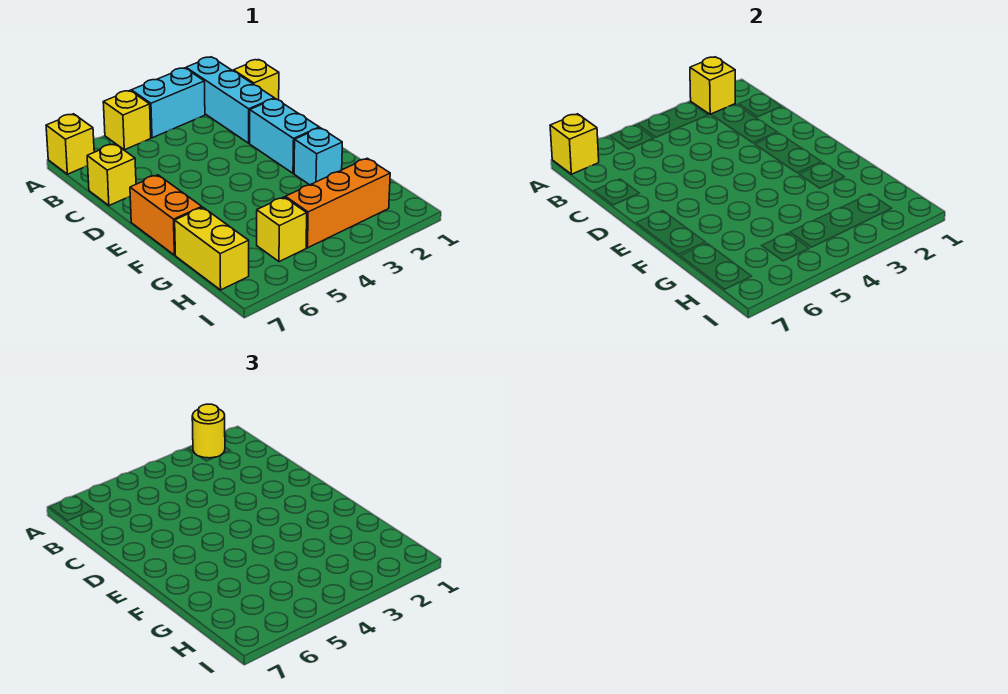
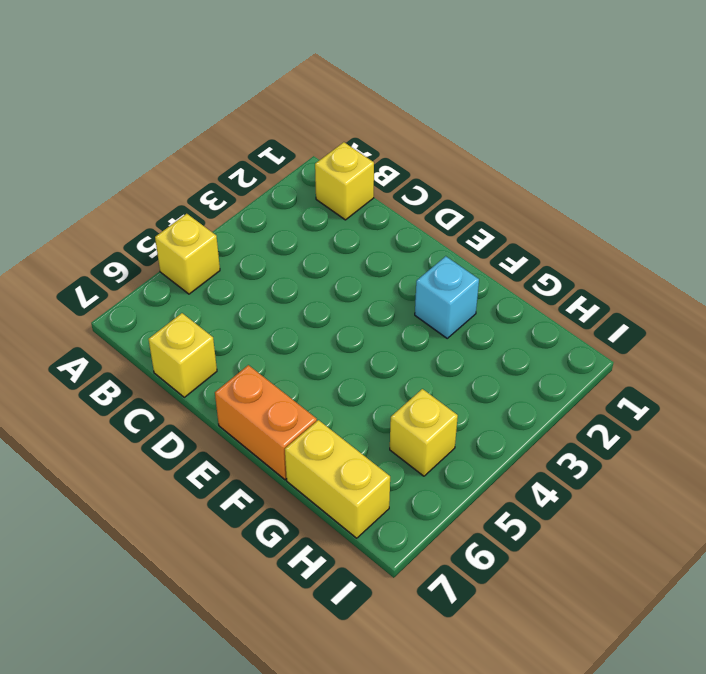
none -> cyan brick A2:C2 level 1
none -> cyan brick A3:A4 level 1
none -> yellow brick A7 level 1

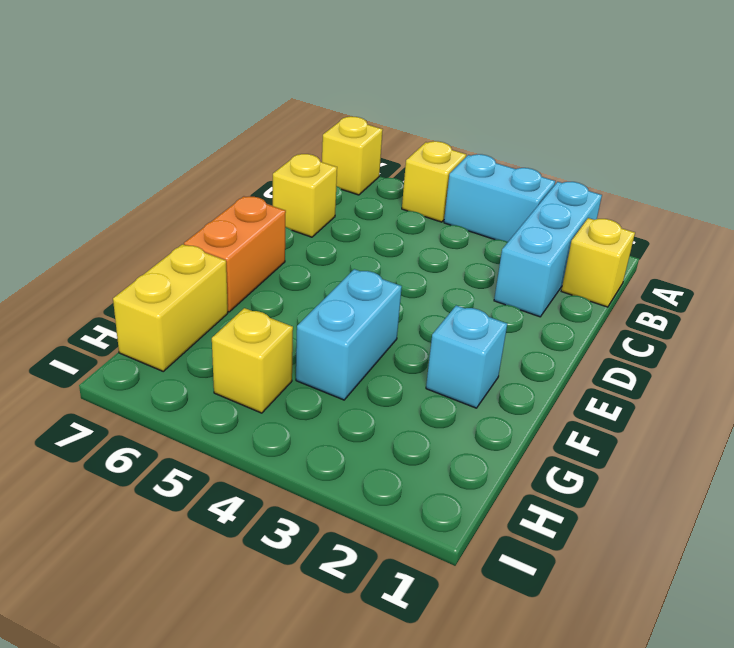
cyan brick F4:G4 level 1 -> cyan brick D2:E2 level 1
none -> orange brick H2:H4 level 1
none -> yellow brick A2 level 2
none -> yellow brick A7 level 2

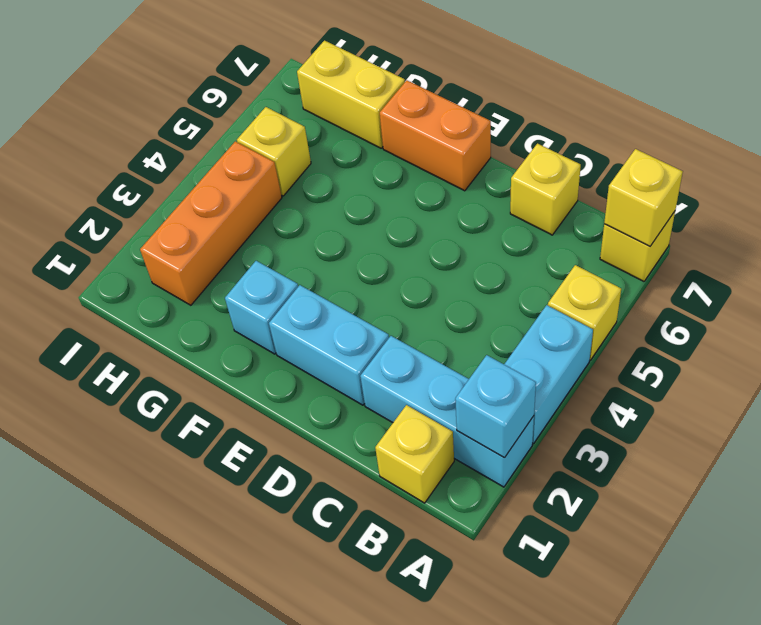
cyan brick A2 level 2 -> yellow brick A2 level 2
none -> yellow round brick A2 level 3

